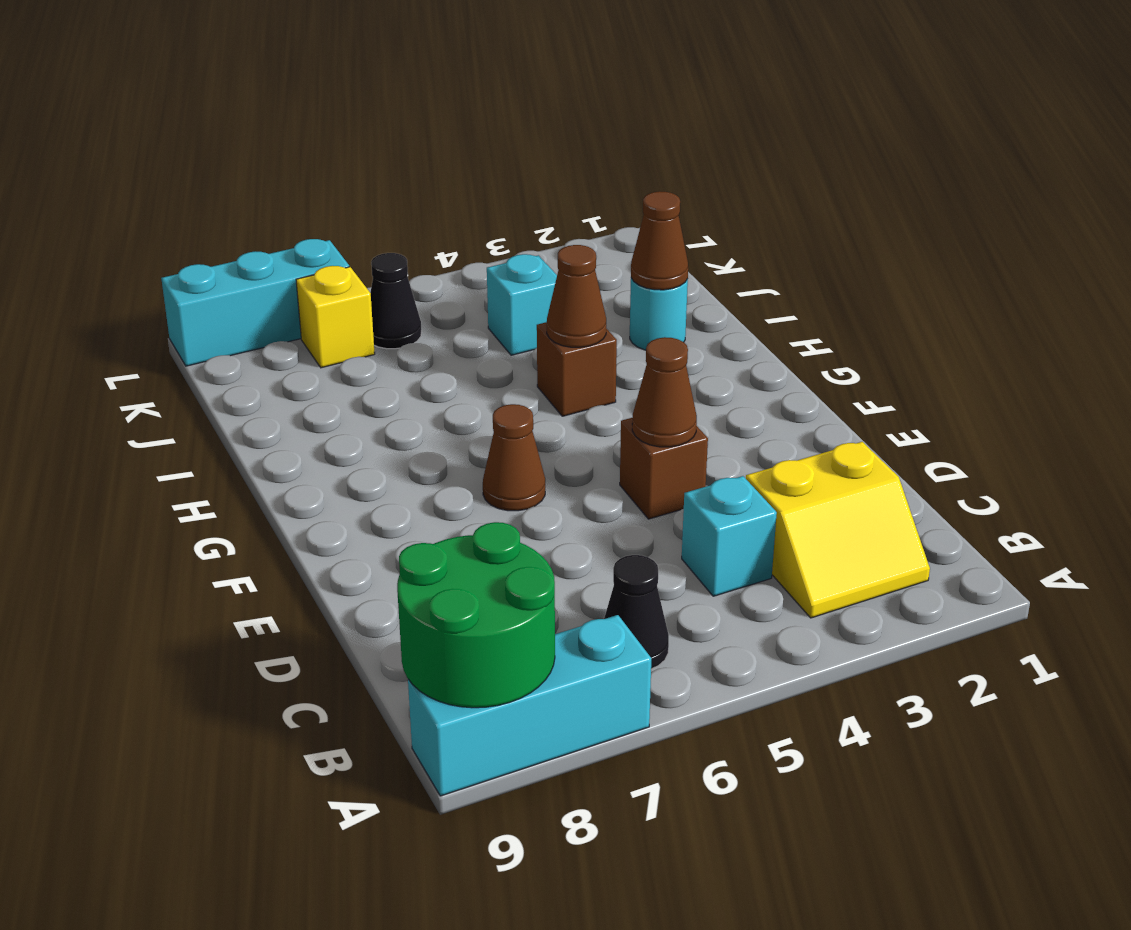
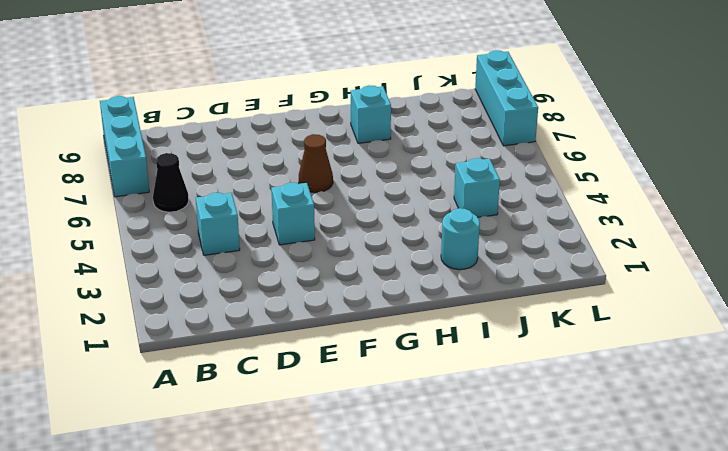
cyan brick E4 level 1 -> brown brick E4 level 1
cyan brick H8 level 1 -> none
none -> yellow slope B2:C3 level 1 top C
none -> brown brick H4 level 1
none -> black cone K6 level 1

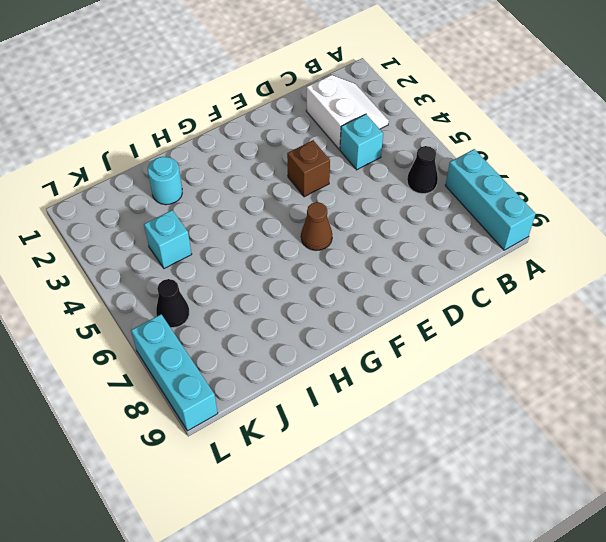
white slope B2:C3 level 1 top C -> yellow slope B2:C3 level 1 top C
none -> brown brick H4 level 1
none -> yellow brick K7 level 1
none -> green round brick A8:B9 level 2

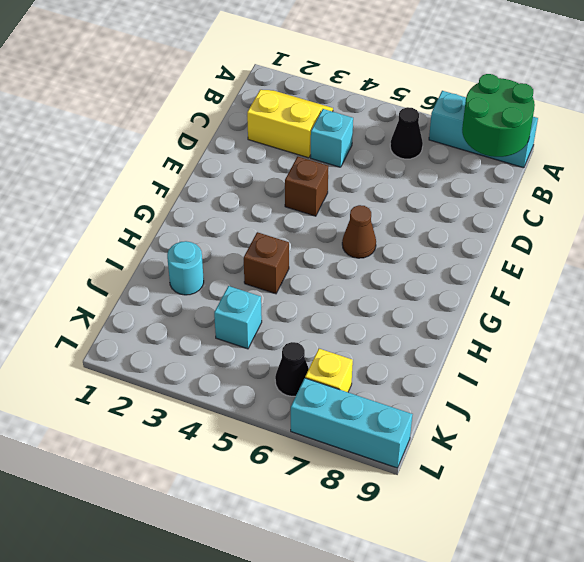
none -> brown cone E4 level 2
none -> brown cone H4 level 2
none -> brown cone I2 level 2

